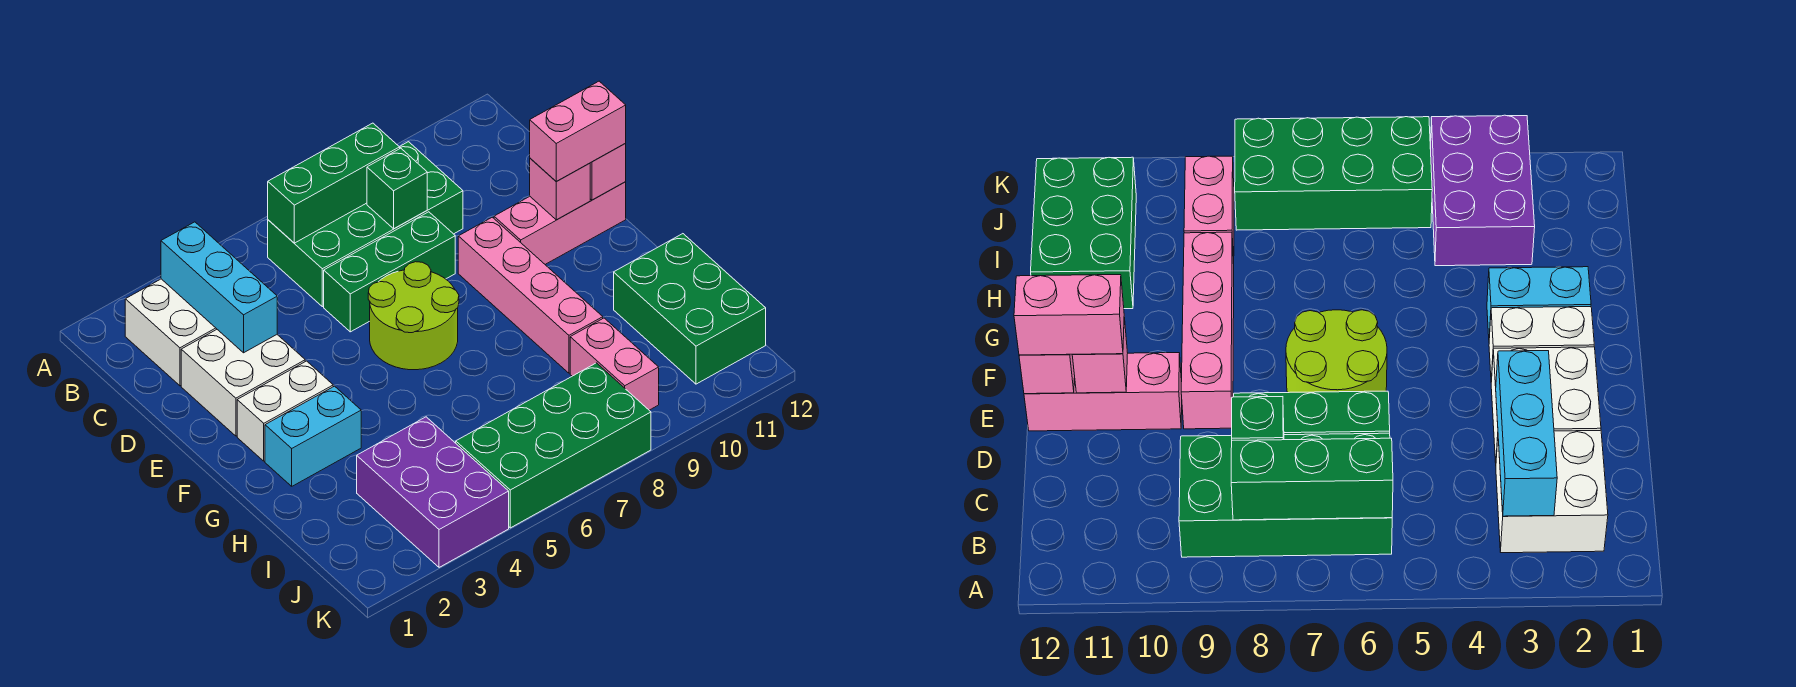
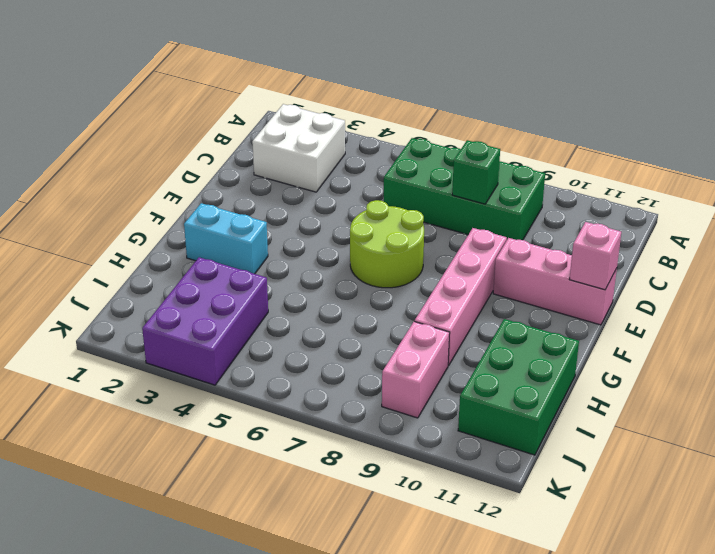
none -> white brick D2:E3 level 1
none -> green brick D6:D8 level 1
none -> white brick F2:F3 level 1

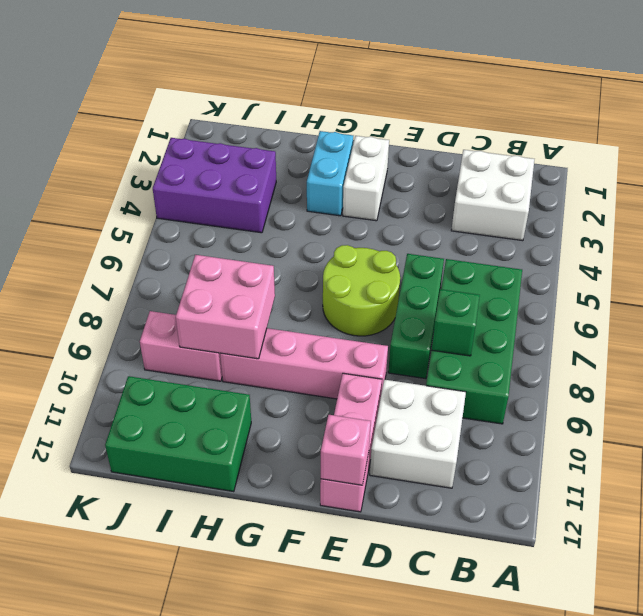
white brick C10:D11 level 1 -> white brick D2:E3 level 1
pink brick H8:I9 level 2 -> none
none -> green brick J5:K8 level 1
none -> cyan brick B3:D3 level 2
none -> green brick B6:B8 level 2

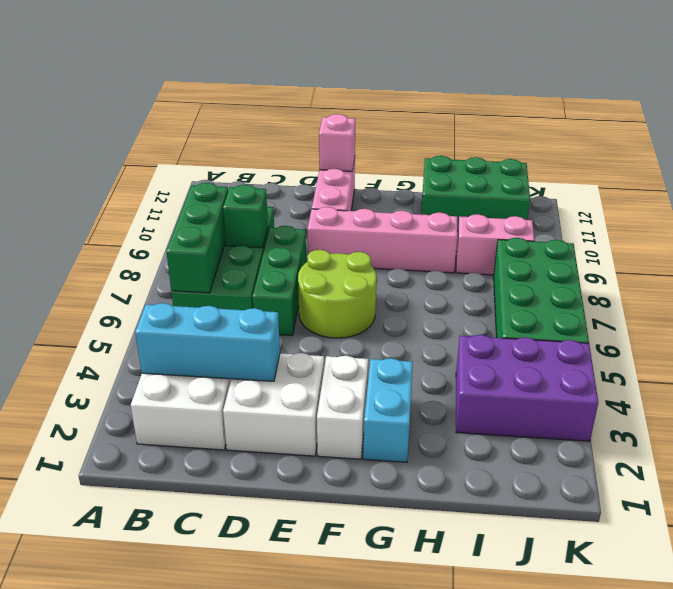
none -> pink brick E11 level 2
none -> pink brick E11:E12 level 3

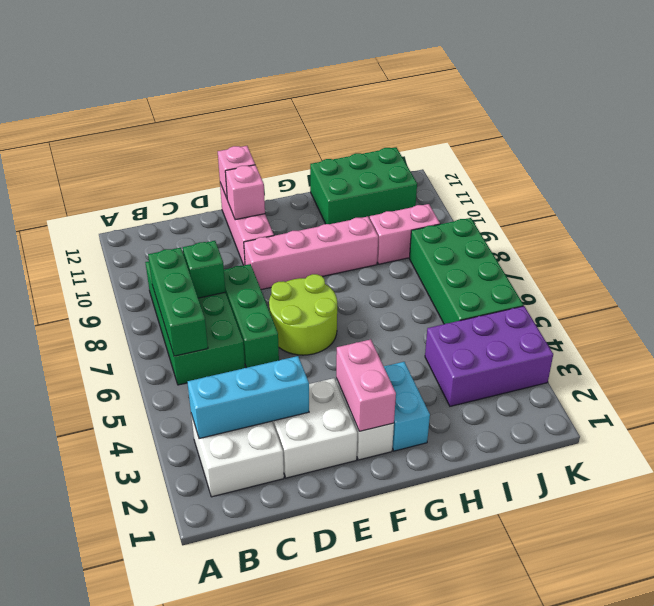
pink brick F2:F3 level 2 -> pink brick E11:E12 level 3

